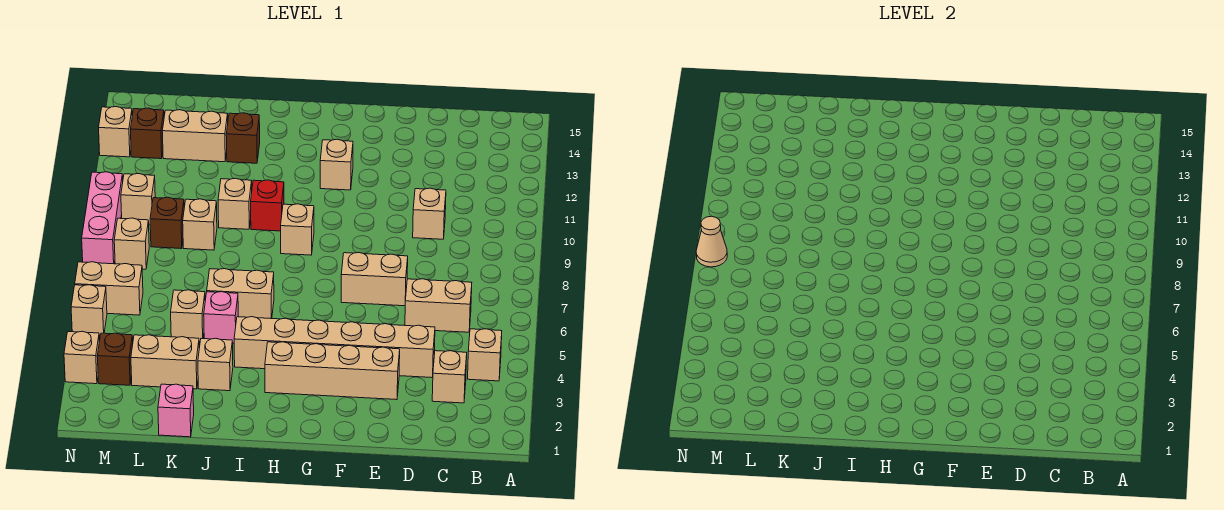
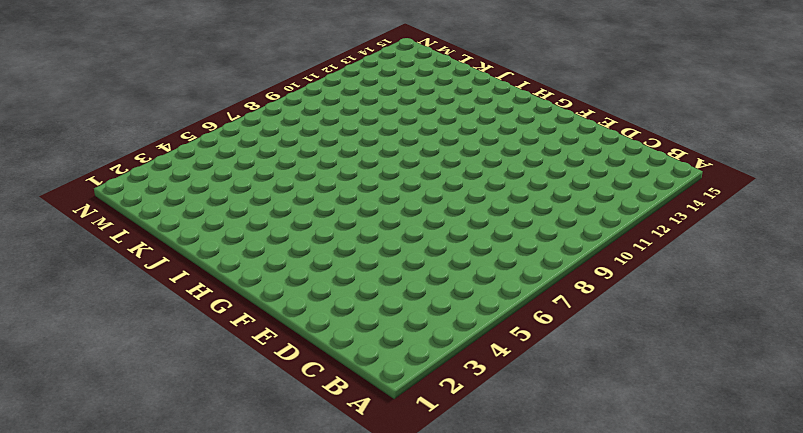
none -> tan brick B4 level 1
none -> tan brick C3 level 1
none -> tan brick C6:D6 level 1
none -> tan brick D4:I4 level 1

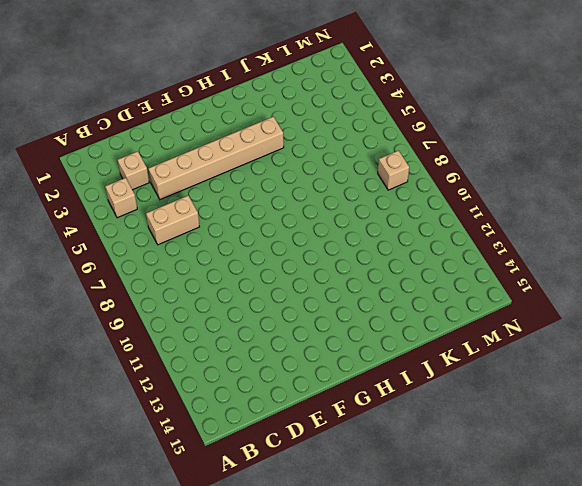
none -> tan brick D10 level 1
none -> tan brick E3:H3 level 1
none -> tan brick E7:F7 level 1
none -> tan brick G12 level 1

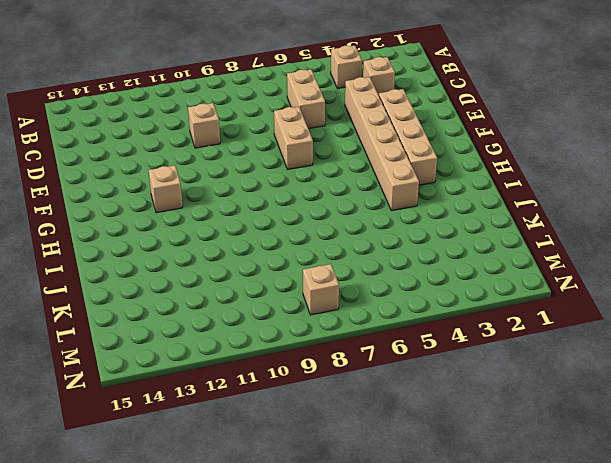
none -> tan brick H9 level 1
none -> tan brick I6:J6 level 1
none -> red brick I10 level 1
none -> tan brick J3 level 1

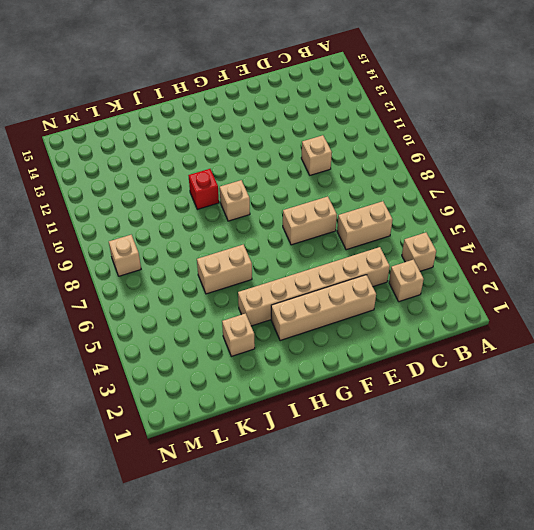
none -> tan brick G12 level 1
none -> pink brick J5 level 1
none -> tan brick J10 level 1
none -> brown brick J13 level 1

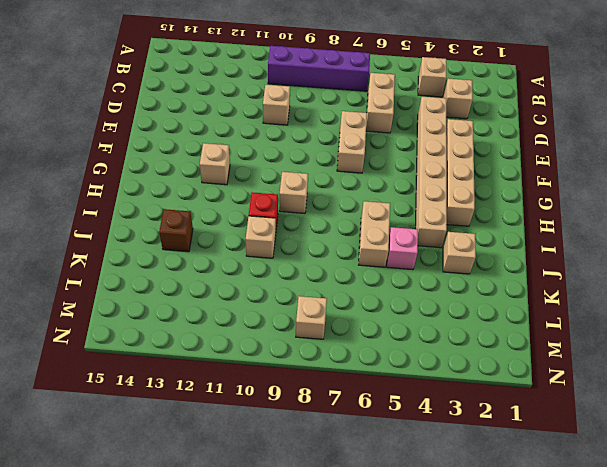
purple brick B7:B10 level 1 -> none
none -> pink brick K1 level 1
none -> tan brick K3:L3 level 1
none -> tan brick K5 level 1
none -> tan brick K9 level 1

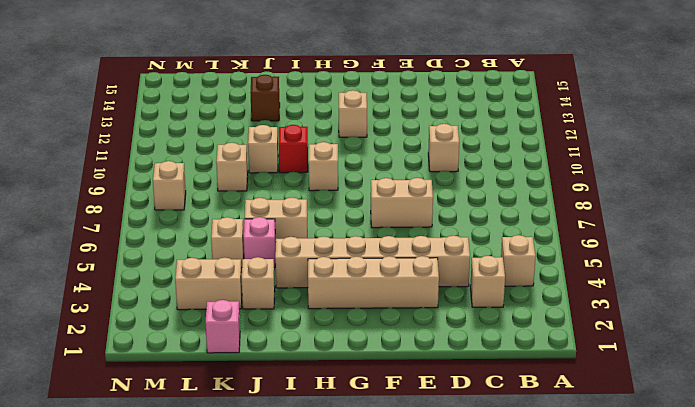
none -> tan brick C6:D6 level 1
none -> tan brick K13:L13 level 1
none -> brown brick L9 level 1
none -> brown brick M3 level 1

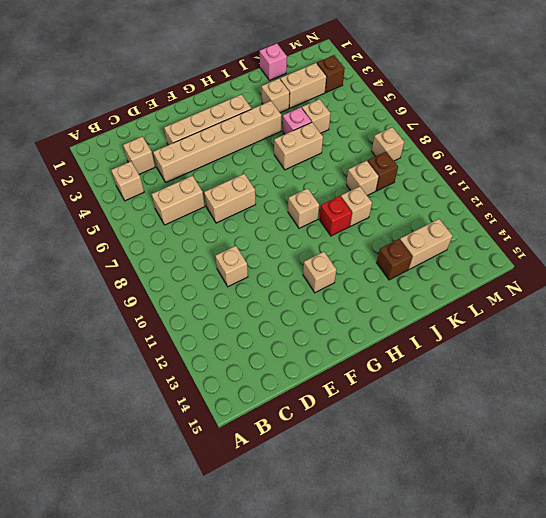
none -> tan brick M6:N6 level 1
none -> tan brick M10 level 1
none -> brown brick M13 level 1
none -> tan brick N3 level 1

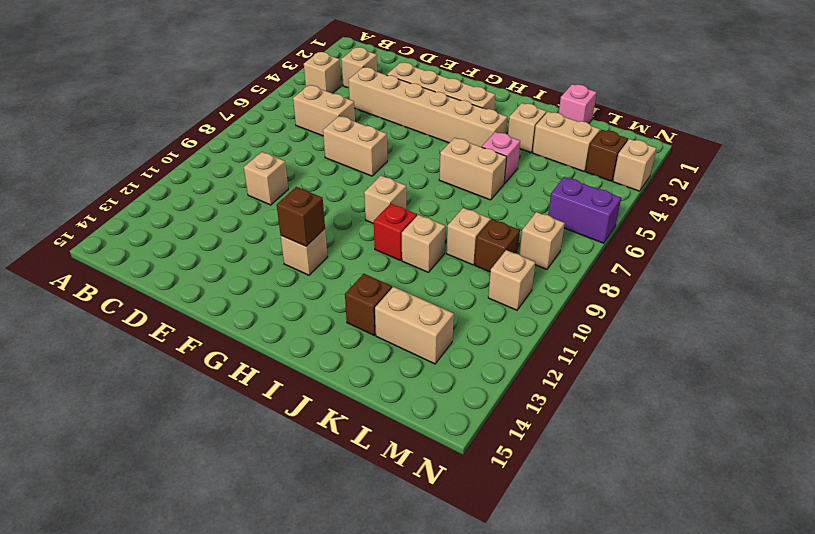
brown brick G12 level 2 -> brown brick M13 level 1
purple brick M6:N6 level 1 -> tan brick M6:N6 level 1
none -> tan brick K5 level 1
none -> tan brick N5 level 1
none -> pink brick N8:N10 level 1
none -> tan brick N13 level 1

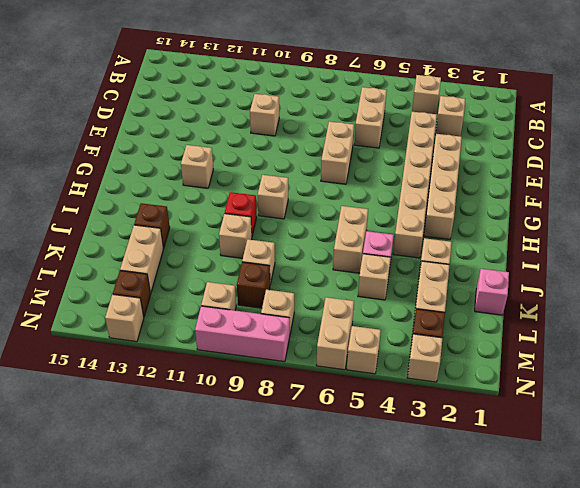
none -> tan cone N8 level 2

